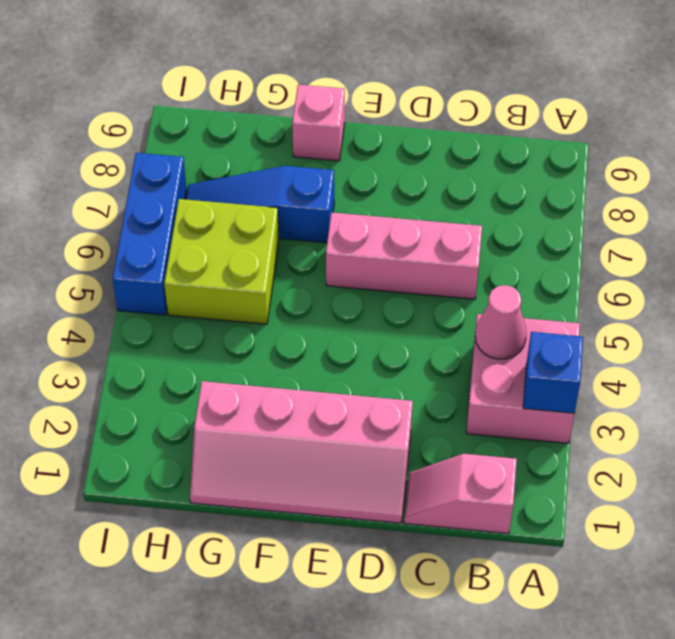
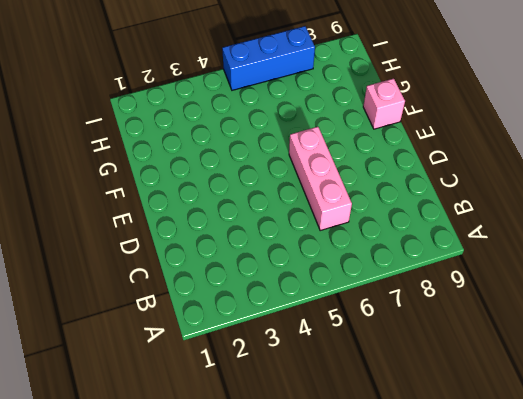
none -> pink brick A3:B4 level 1
none -> pink slope B1:C1 level 1 top B

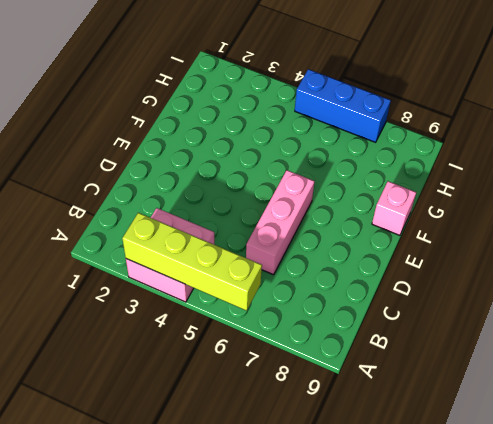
lime brick A3:A6 level 2 -> blue brick A3 level 2
none -> pink slope B1:C1 level 1 top B
none -> pink slope D1:G2 level 1 top 2

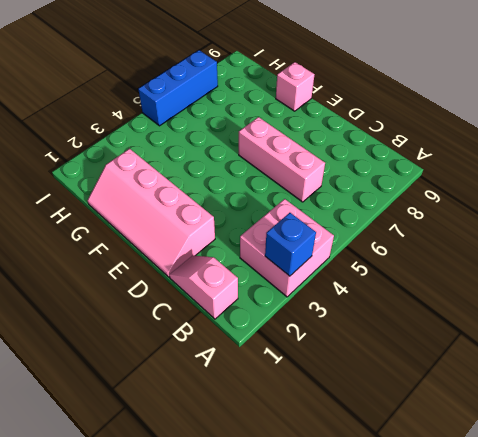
none -> blue slope F7:H7 level 1 top F
none -> lime brick G5:H6 level 1

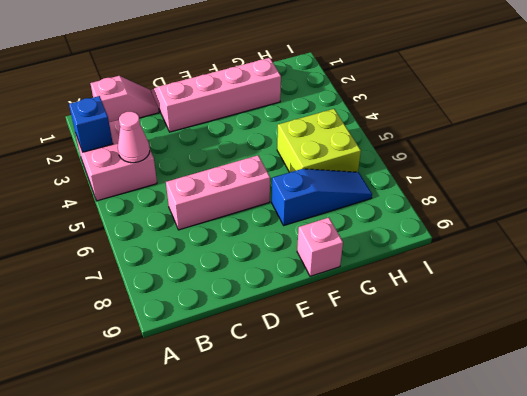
none -> blue brick I5:I7 level 1

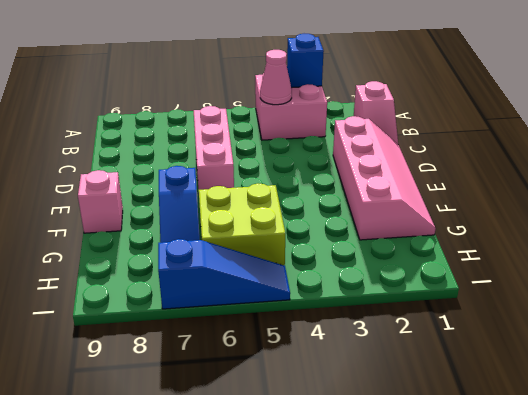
blue slope I5:I7 level 1 top 7 -> blue brick I5:I7 level 1

